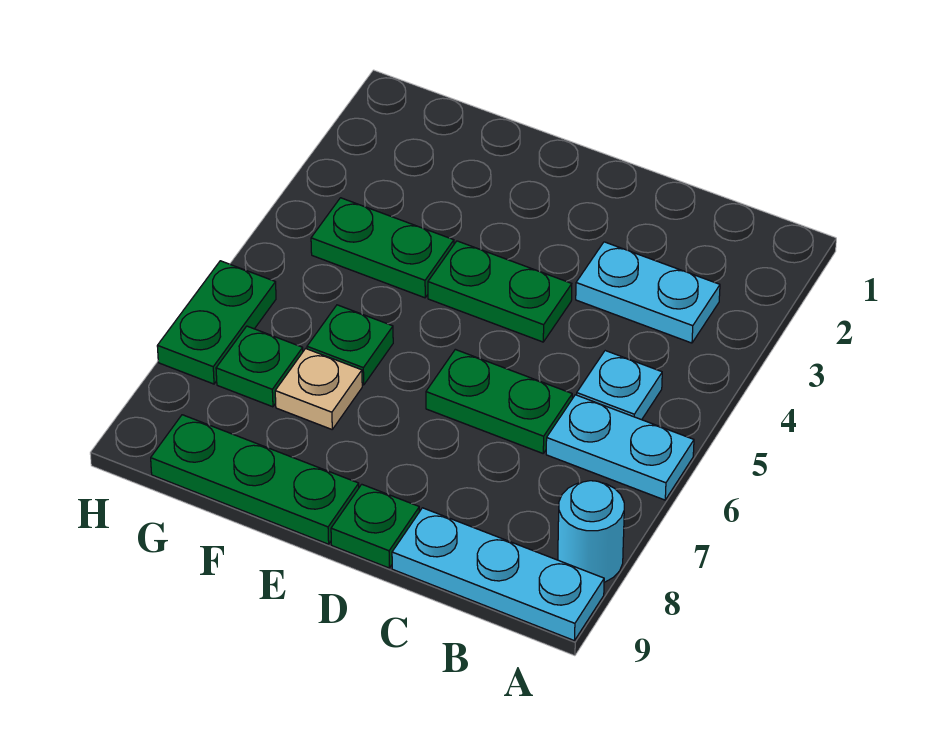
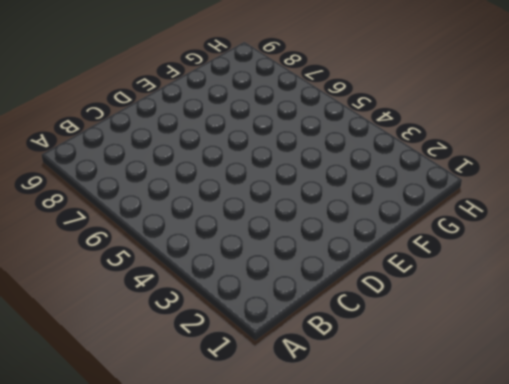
none -> cyan plate A6:B6 level 1
none -> cyan round brick A8 level 1
none -> cyan plate A9:C9 level 1

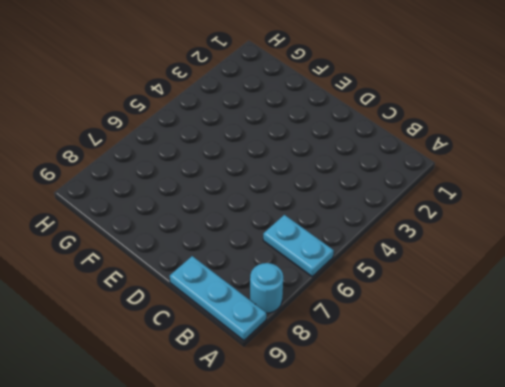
none -> cyan plate B3:C3 level 1
none -> cyan plate B5 level 1
none -> green plate C6:D6 level 1

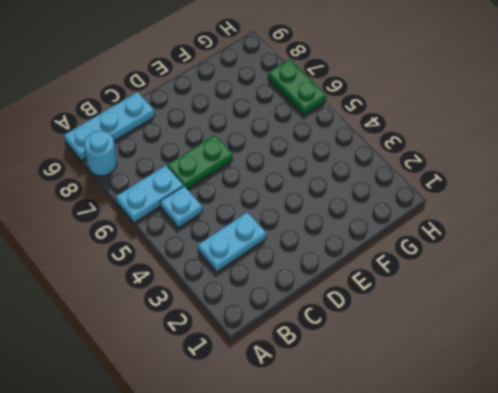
none -> green plate D4:E4 level 1
none -> green plate D9 level 1
none -> green plate E9:G9 level 1

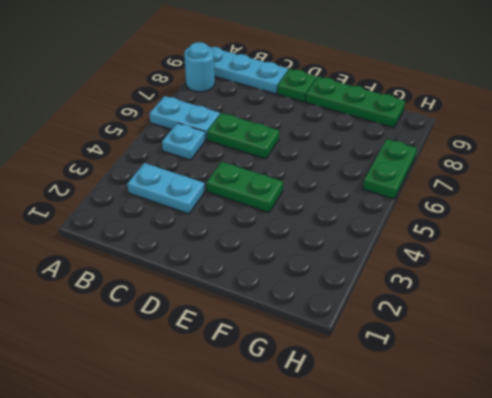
none -> green plate F4:G4 level 1
none -> green plate F6 level 1
none -> tan plate F7 level 1

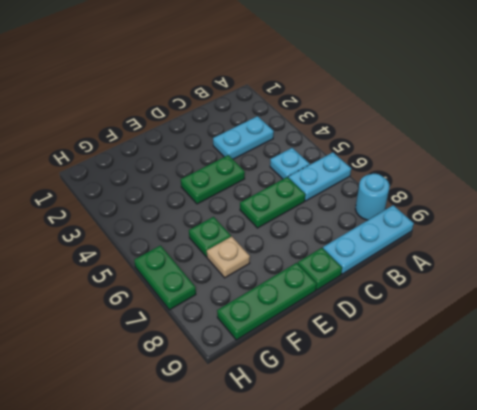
none -> green plate F4:G4 level 1
none -> green plate G7 level 1

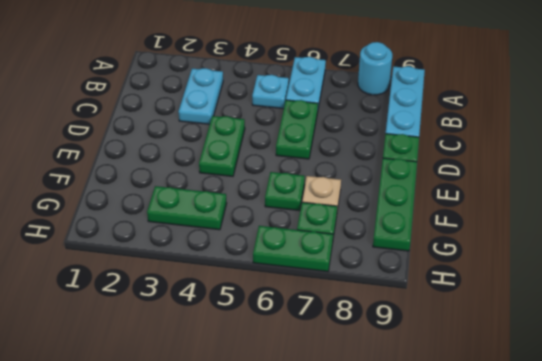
green plate G3:G4 level 1 -> green plate F4:G4 level 1

